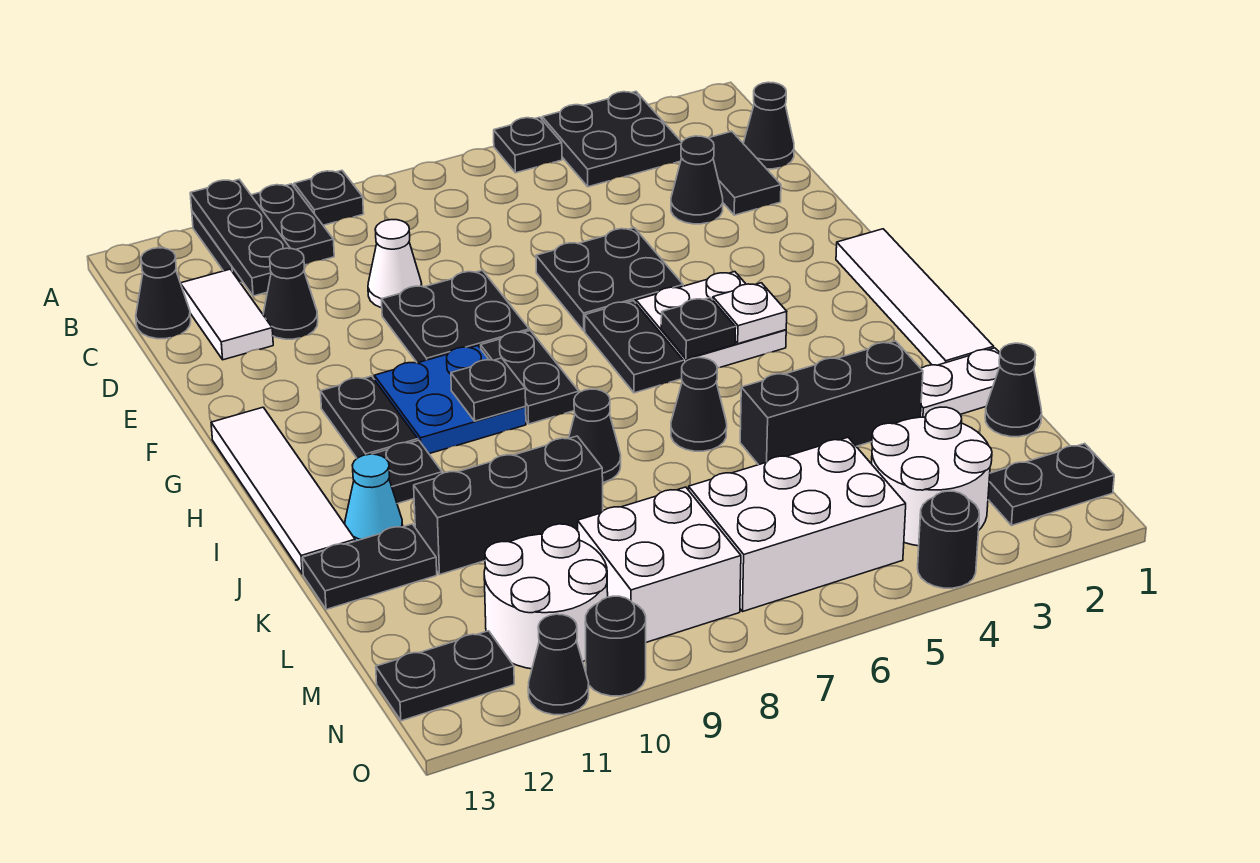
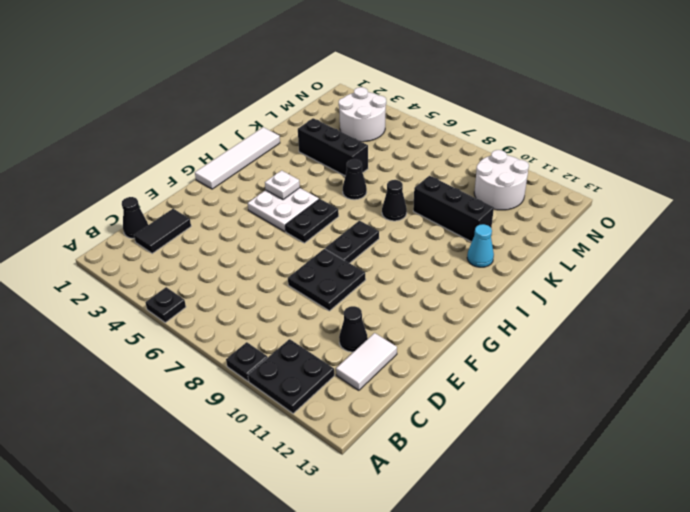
none -> black plate A3:B4 level 1
none -> black cone C13 level 1
none -> black cone D3 level 1
none -> white cone D9 level 1

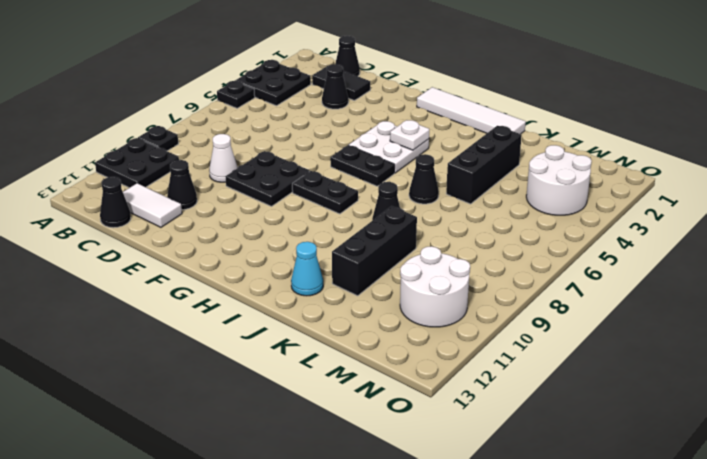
none -> black plate E5:F6 level 1
none -> blue plate G9:H10 level 1
none -> black plate G11:H11 level 1
none -> white tile G13:J13 level 1

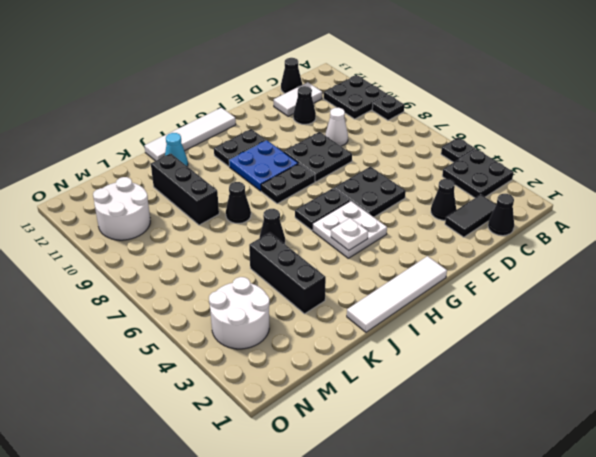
none -> black plate I11 level 1
none -> white plate K1:K2 level 1
none -> black plate K12:K13 level 1
none -> black cone L1 level 1

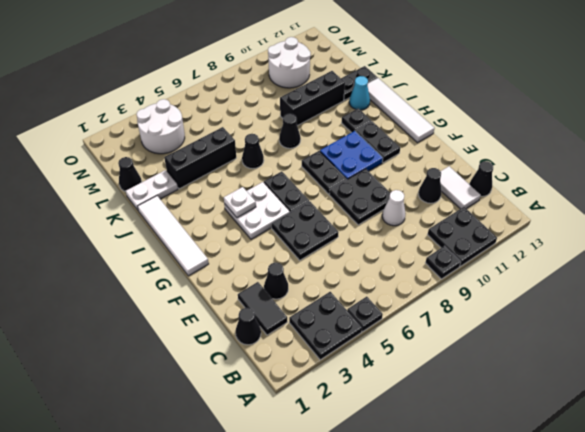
none -> white brick M5:N7 level 1
none -> white brick M8:N9 level 1
none -> black plate N1:N2 level 1
none -> black plate N12:N13 level 1

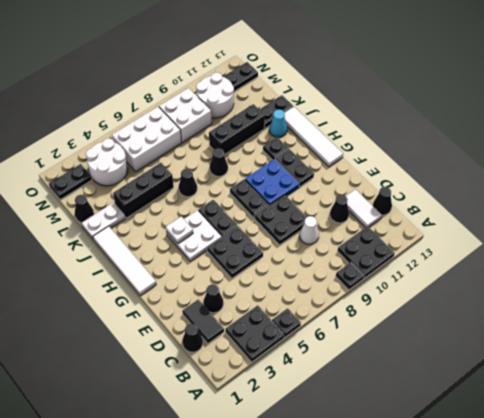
none -> black round brick O4 level 1
none -> black round brick O10 level 1
none -> black cone O11 level 1
none -> black plate A11:C11 level 2

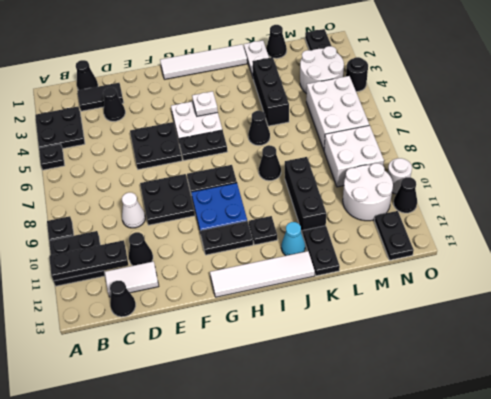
white round brick O10 level 1 -> black round brick O10 level 1
none -> black plate H5 level 2
none -> black plate H9 level 2

